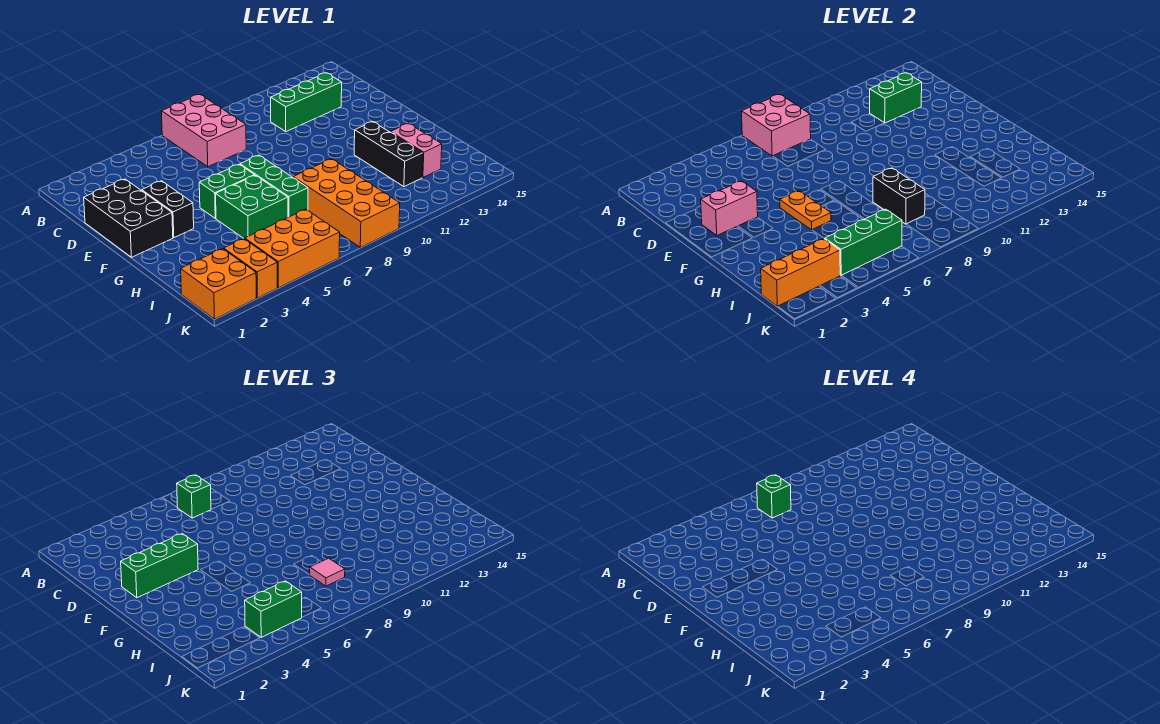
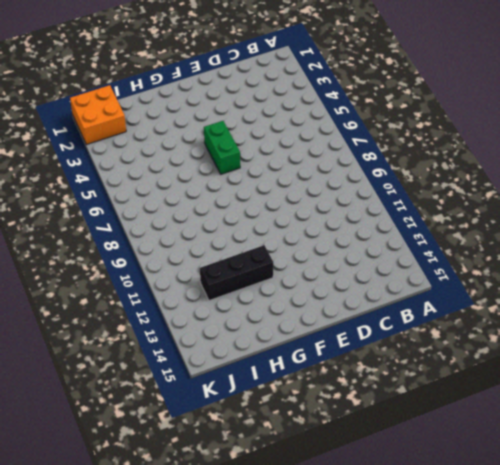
none -> pink brick A7:C8 level 1
none -> green brick C11:C13 level 1
none -> black brick D1:F2 level 1

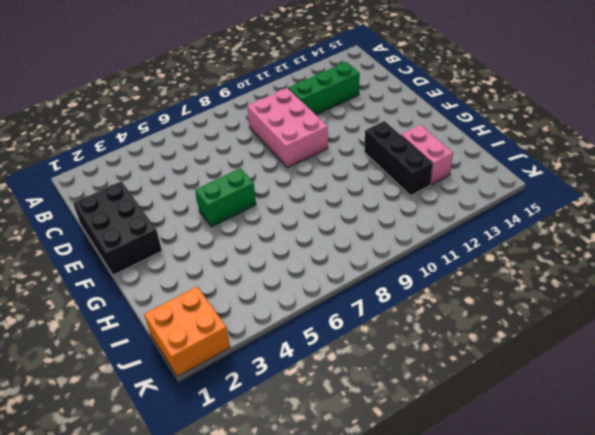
pink brick C9:E10 level 1 -> pink brick A7:C8 level 1
none -> black brick E3:F3 level 1
none -> green brick F7:H7 level 1
none -> green brick G5:H6 level 1

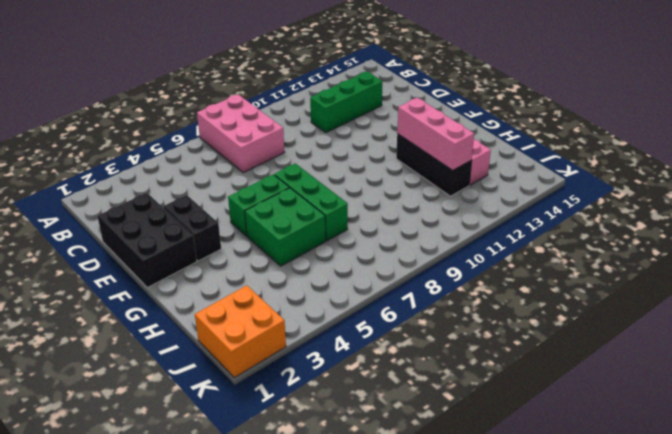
pink brick G12:I12 level 2 -> none
none -> orange brick H8:K9 level 1
none -> orange brick J3:K3 level 1
none -> orange brick J4:K6 level 1

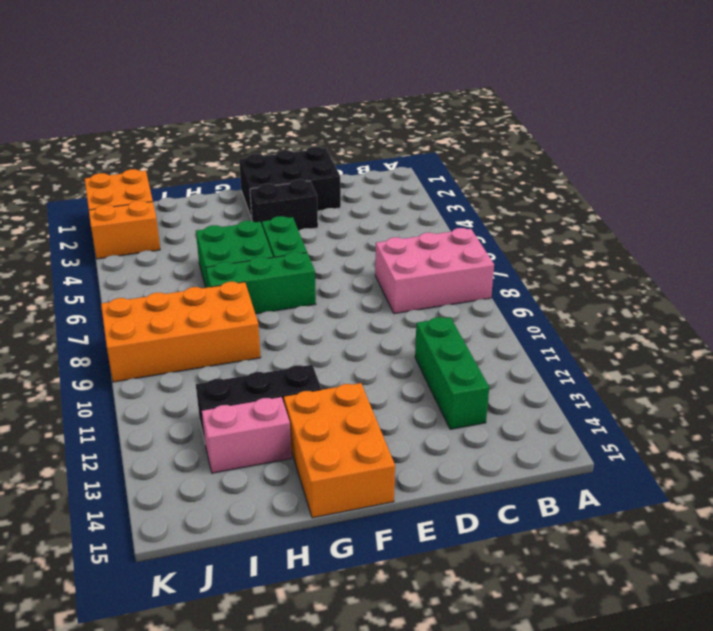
orange brick F13:G15 level 1 -> orange brick J4:K6 level 1
none -> pink brick A7:B8 level 2
none -> green brick C12:C13 level 2
none -> pink brick E2:E3 level 2

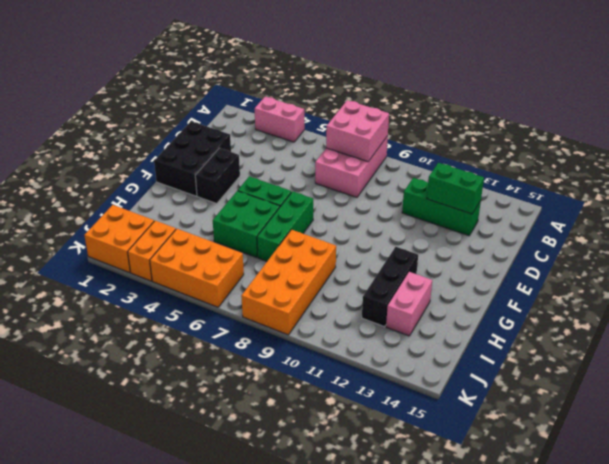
pink brick A3:A4 level 1 -> pink brick E2:E3 level 2
none -> orange plate F5:G5 level 2
none -> black brick H8:I8 level 2
none -> orange brick J1:J3 level 2

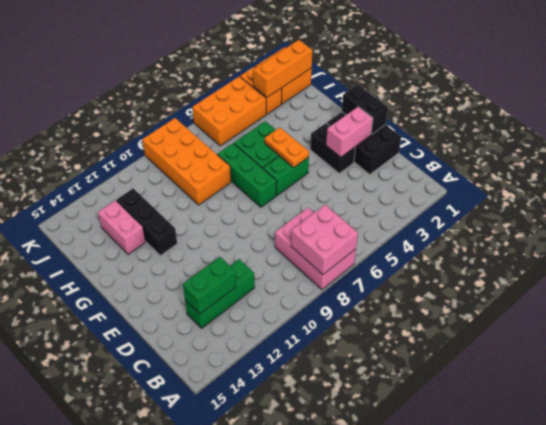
black brick E1:F1 level 2 -> black brick H8:I8 level 2
none -> green brick J4:J6 level 2
none -> green brick B7 level 3
none -> green brick E2:E4 level 3

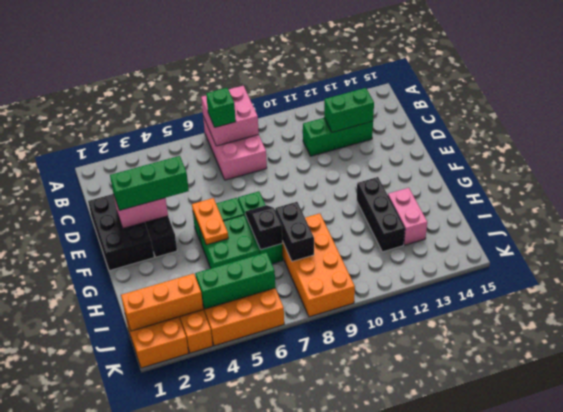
black slope G7:H7 level 2 top H -> none
none -> pink tile I8 level 3
none -> green brick J4:J5 level 3
none -> green brick B7 level 4

